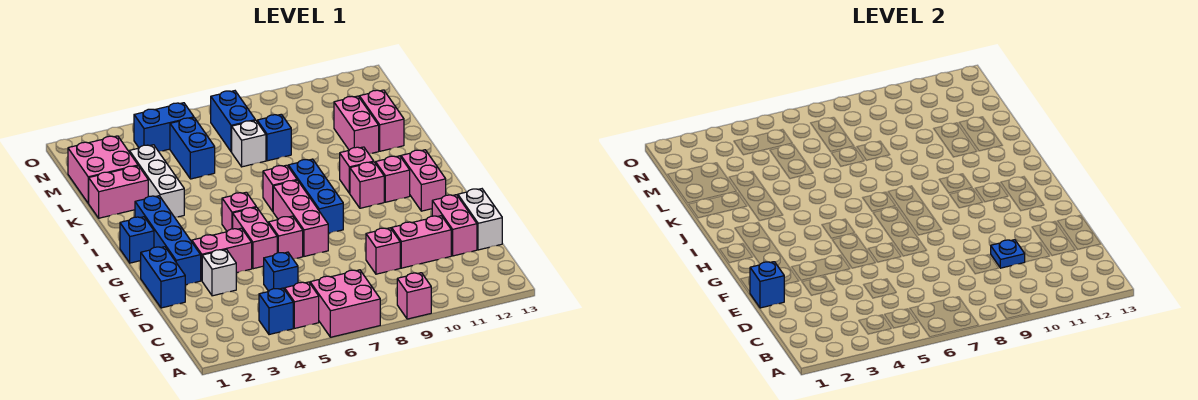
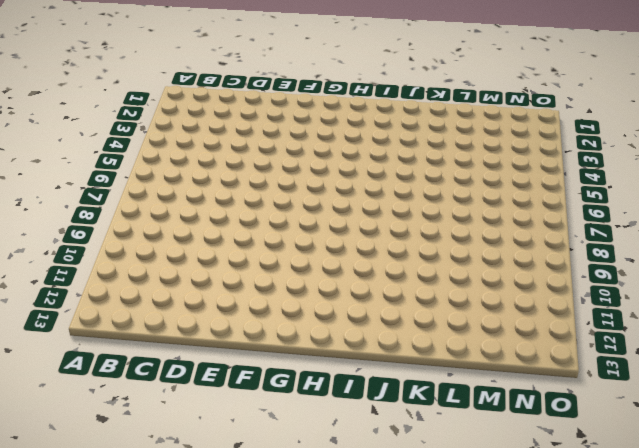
none -> pink brick A6:B7 level 1
none -> pink brick A9 level 1
none -> blue brick B4 level 1
none -> pink brick B5 level 1

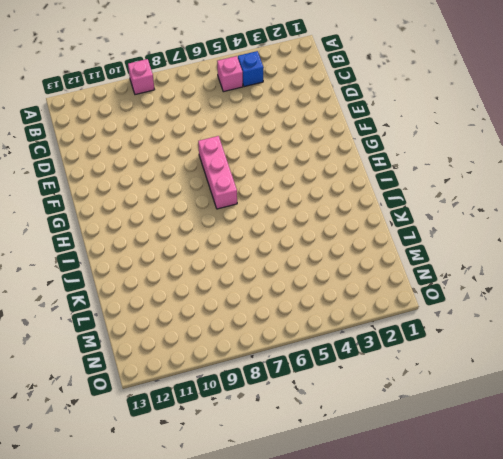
none -> pink brick A6:B7 level 1
none -> blue brick D5 level 1
none -> pink brick D9 level 1
none -> pink brick D10:D11 level 1

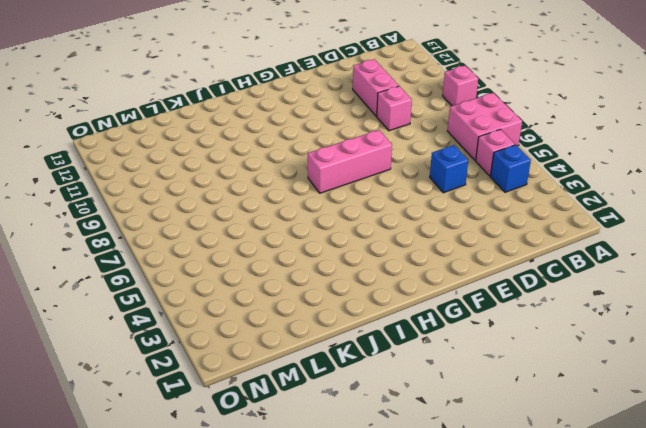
none -> pink brick D12:E12 level 1
none -> white brick D13:E13 level 1
none -> blue brick E1:F1 level 1
none -> white brick E3 level 1

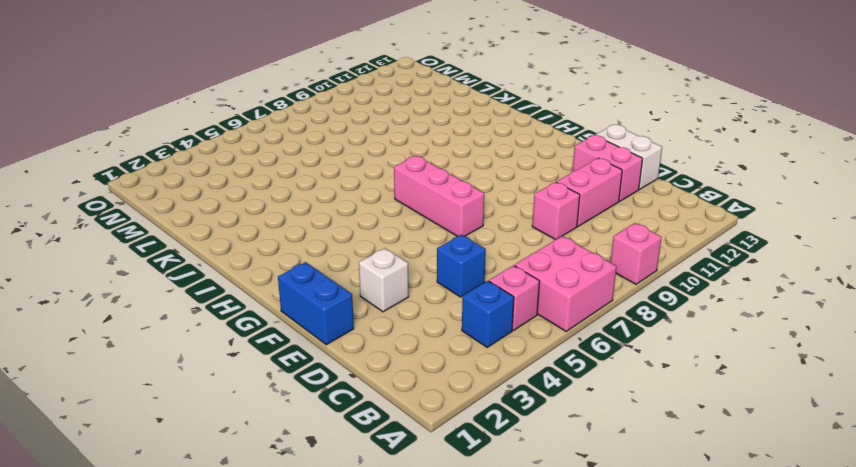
none -> blue brick F2:I2 level 1
none -> pink brick F3:F4 level 1
none -> pink brick F5:G5 level 1
none -> pink brick F6 level 1

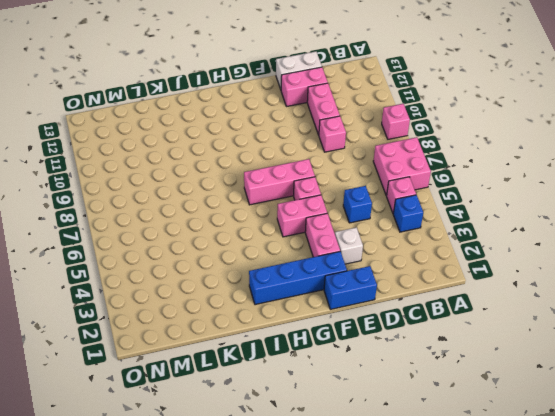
none -> blue brick G8:I8 level 1
none -> pink brick G12:H12 level 1
none -> blue brick H1 level 1
none -> pink brick H5 level 1

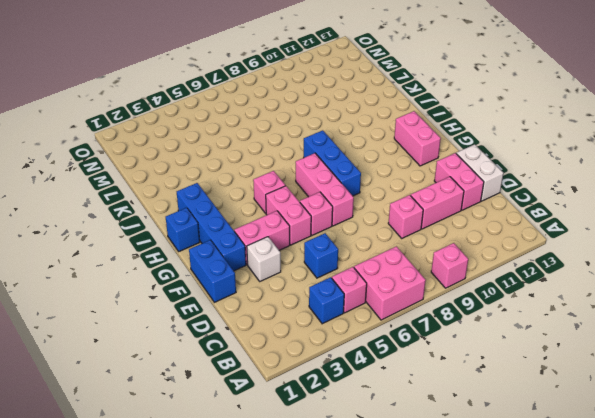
none -> pink brick H10 level 1
none -> pink brick H11 level 1
none -> pink brick I7 level 1
none -> pink brick I10 level 1

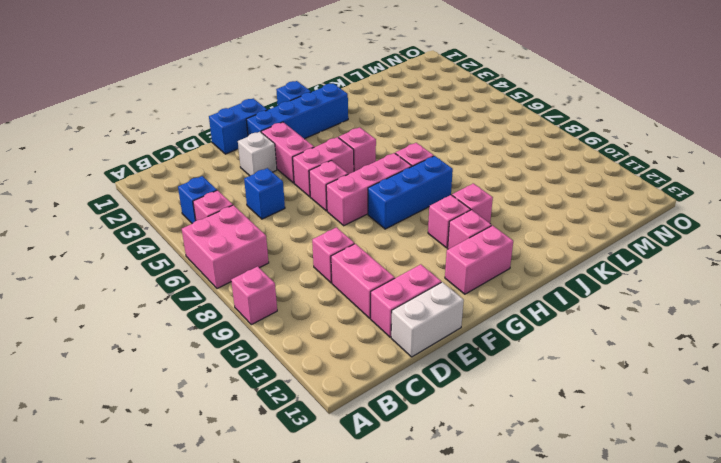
none -> white brick J3:L3 level 1
none -> pink brick K1:K2 level 1
none -> pink brick K11:L11 level 1
none -> pink brick K12:L12 level 1

